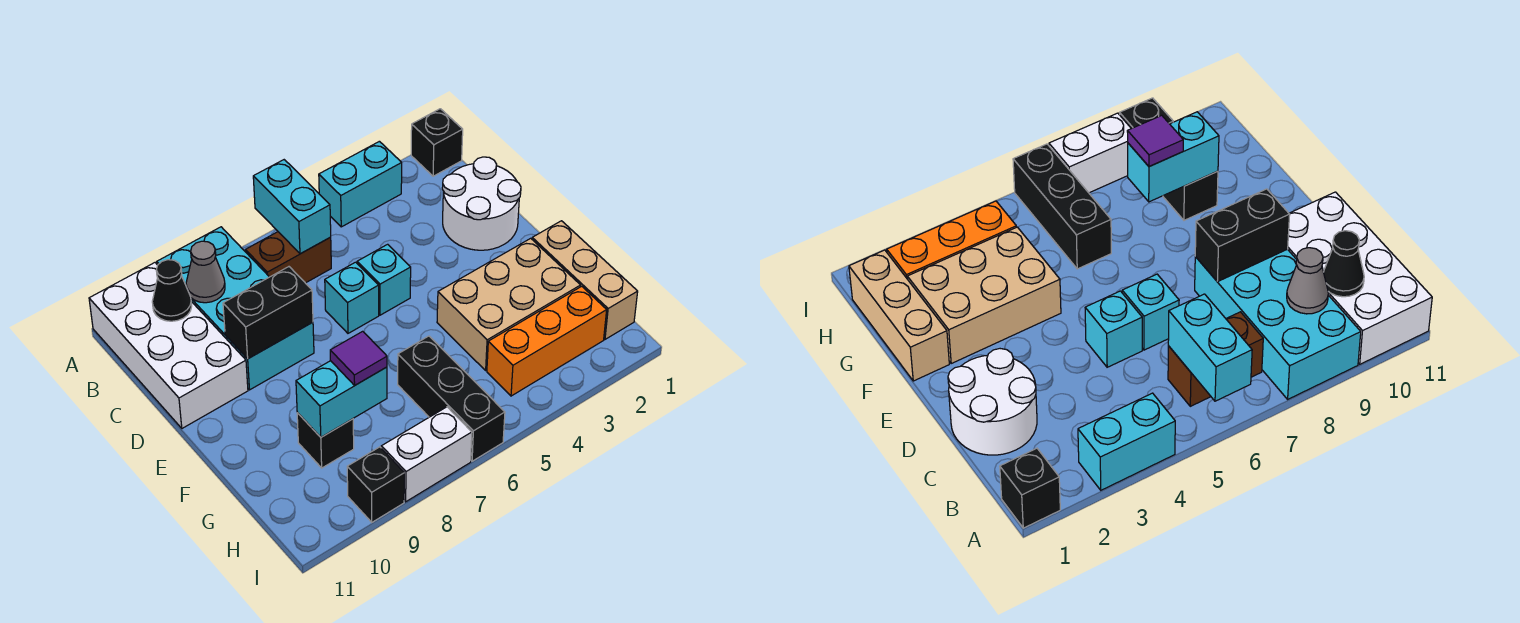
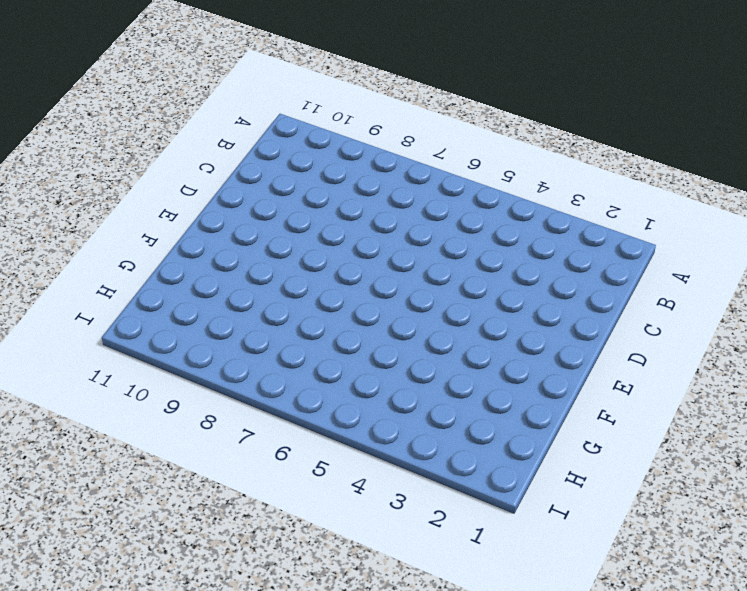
none -> black brick A1 level 1
none -> cyan brick A3:A4 level 1
none -> cyan brick A8:D9 level 1

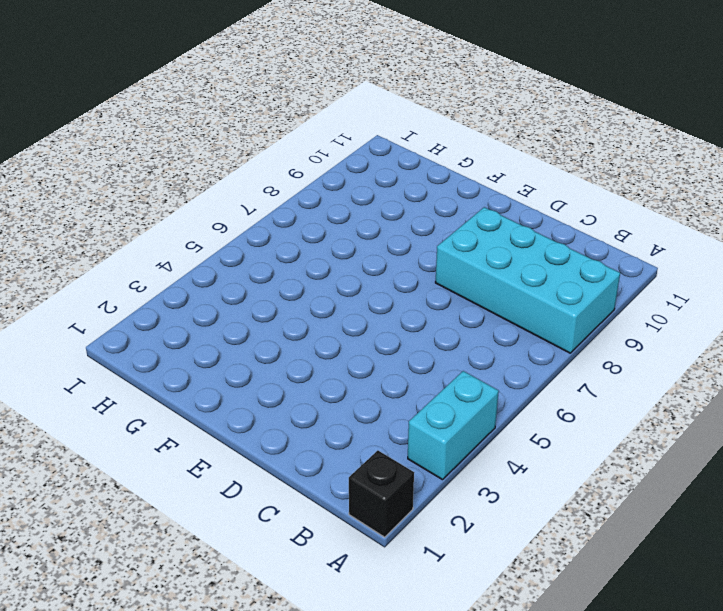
none -> white brick A10:D11 level 1
none -> brown brick B6:B7 level 1
none -> white round brick C1:D2 level 1

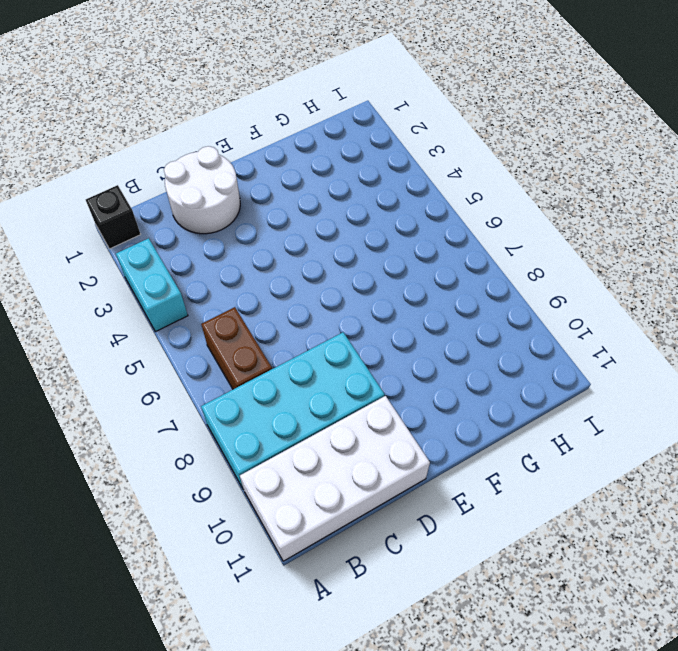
none -> cyan brick D5 level 1
none -> cyan brick D6 level 1
none -> tan brick F1:H1 level 1

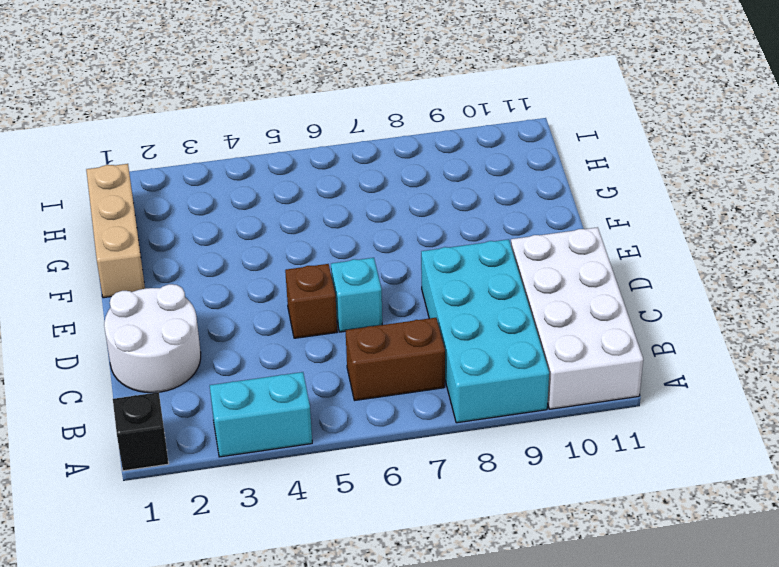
brown brick D5 level 1 -> cyan brick D5 level 1
none -> tan brick F2:G4 level 1
none -> black brick G6:I6 level 1
none -> black brick G9 level 1

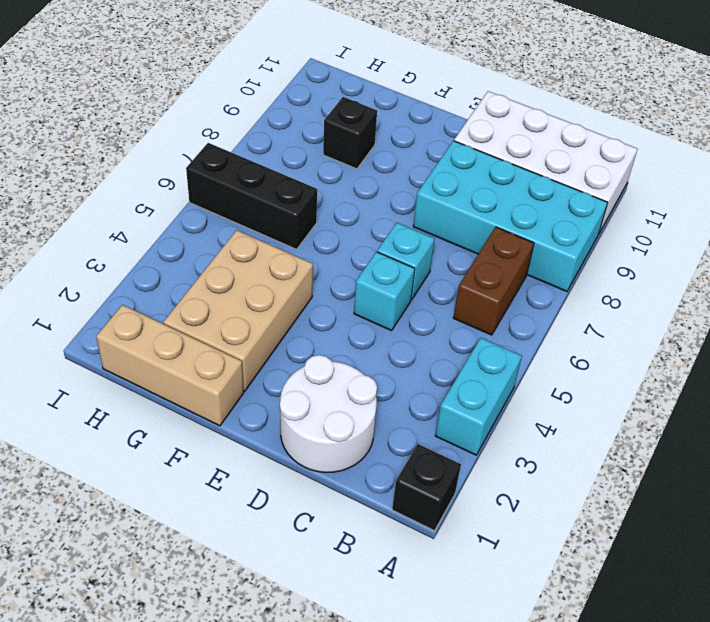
none -> orange brick H2:H4 level 1
none -> white brick I7:I8 level 1
none -> black brick I9 level 1

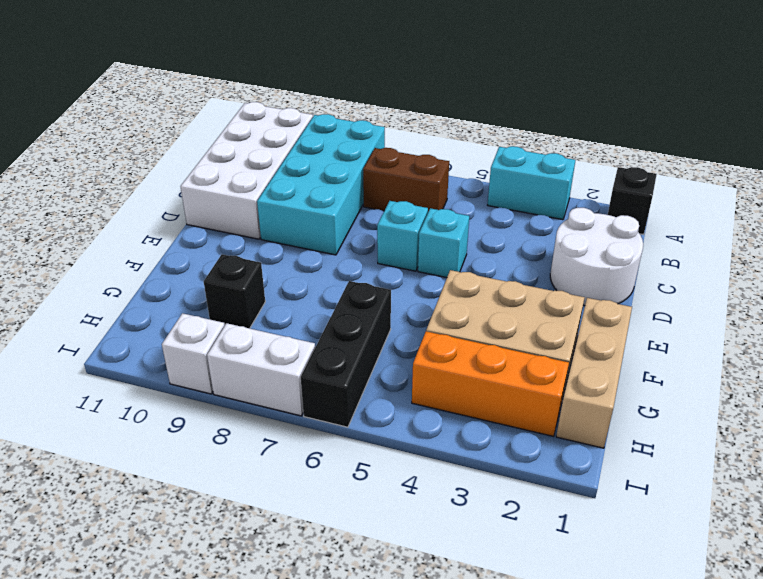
white brick I9 level 1 -> black brick I9 level 1
none -> cyan brick A6:B6 level 2
none -> grey cone B9 level 2
none -> black cone B10 level 2

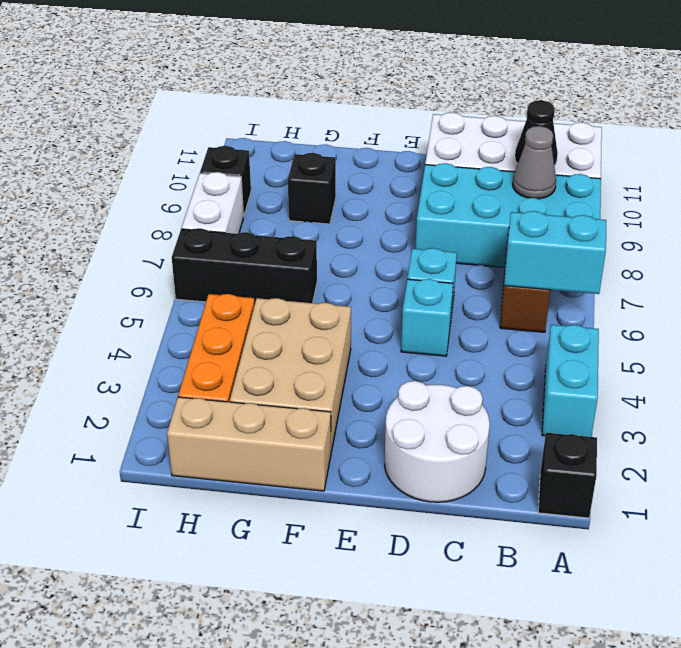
none -> black brick D8:D9 level 2
none -> cyan brick G8:G9 level 2
none -> purple tile G8 level 3

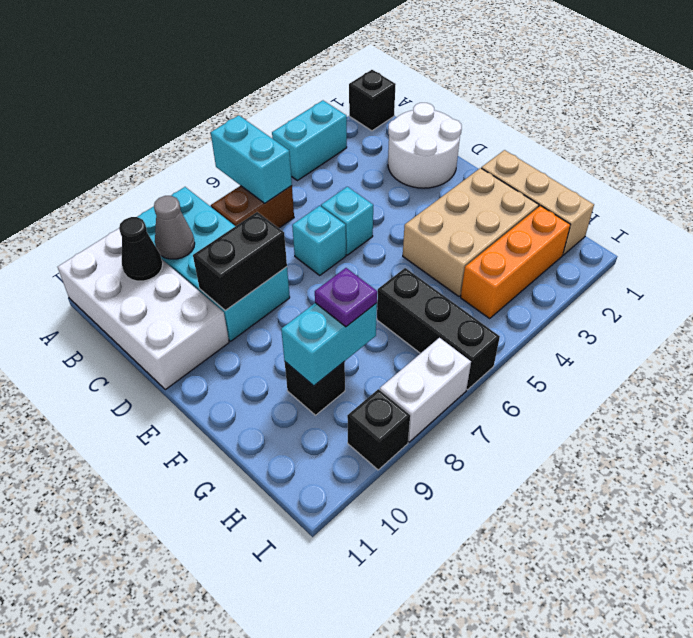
purple plate G8 level 3 -> purple tile G8 level 3

